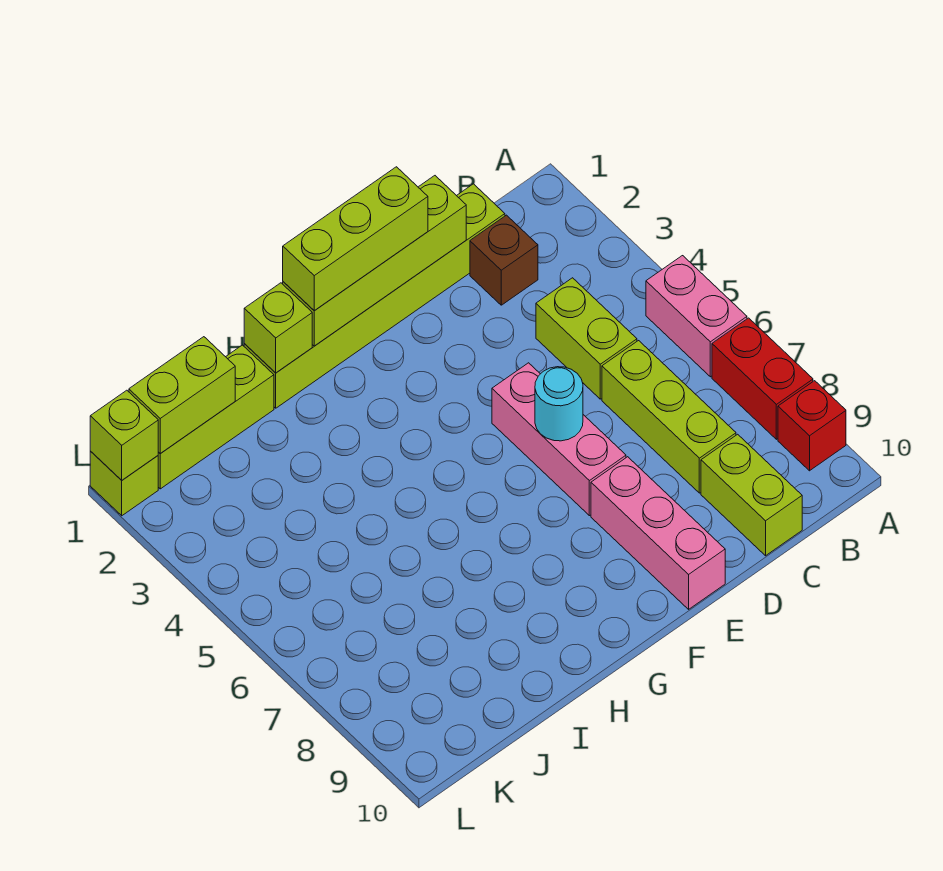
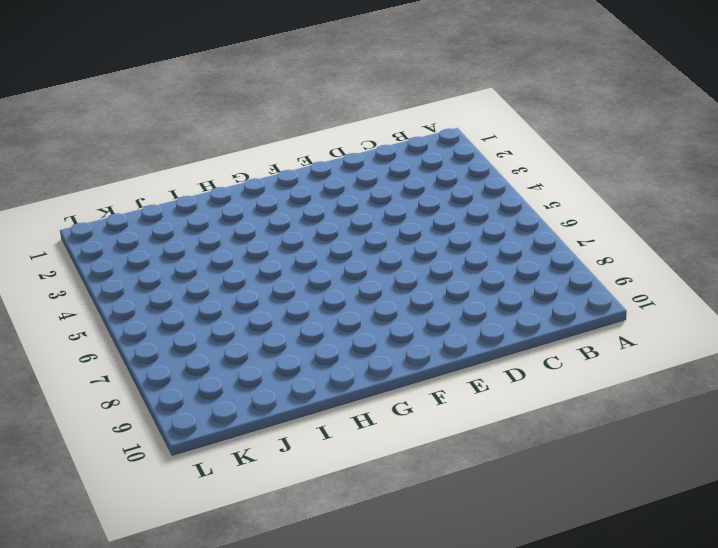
none -> pink brick A5:A6 level 1
none -> red brick A7:A8 level 1
none -> red brick A9 level 1

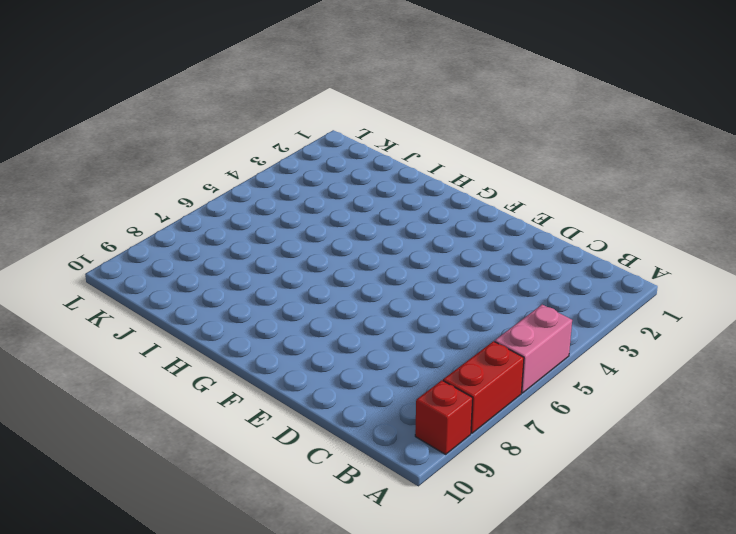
none -> lime brick C1:H1 level 1
none -> brown brick C2 level 1
none -> lime brick C4:C5 level 1

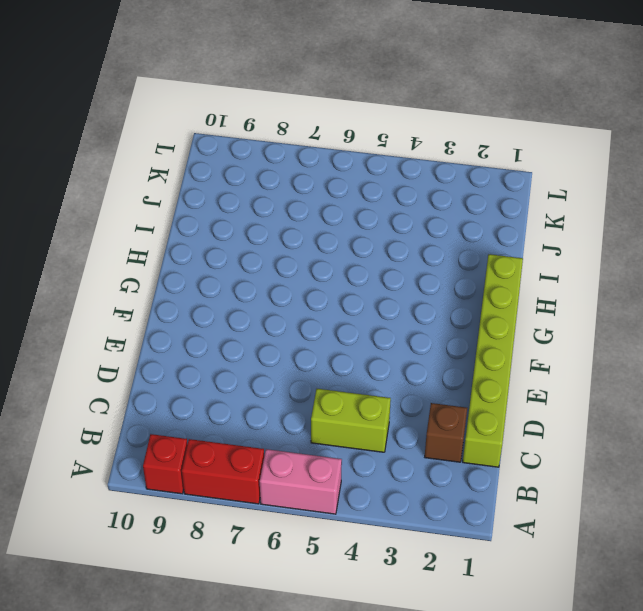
none -> lime brick C6:C8 level 1
none -> lime brick C9:C10 level 1
none -> pink brick E5:E7 level 1

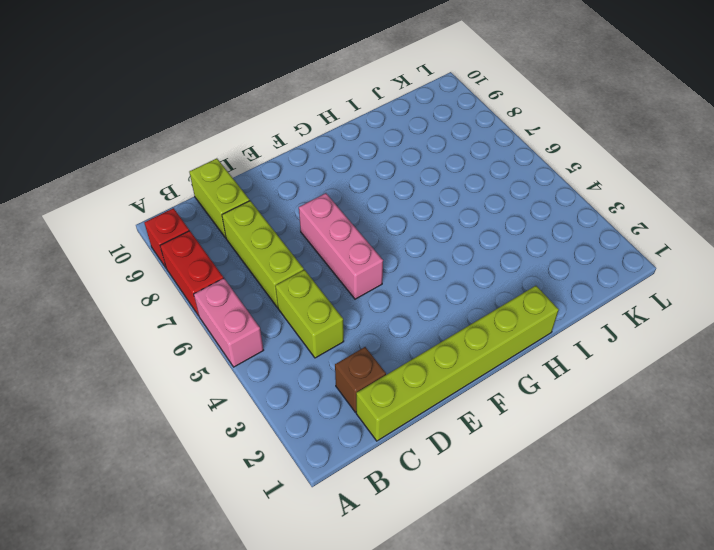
none -> pink brick E8:E10 level 1
none -> lime brick I1:K1 level 1
none -> lime brick L1 level 1

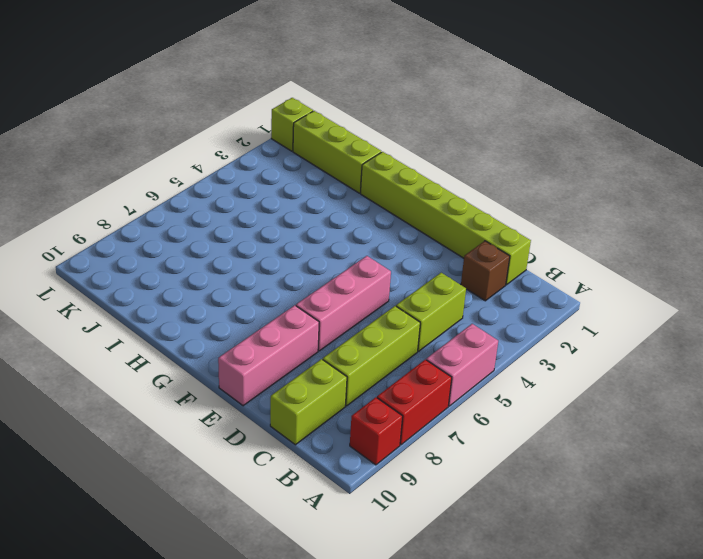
none -> lime brick D1:G1 level 2
none -> cyan round brick E6 level 2
none -> lime brick H1 level 2

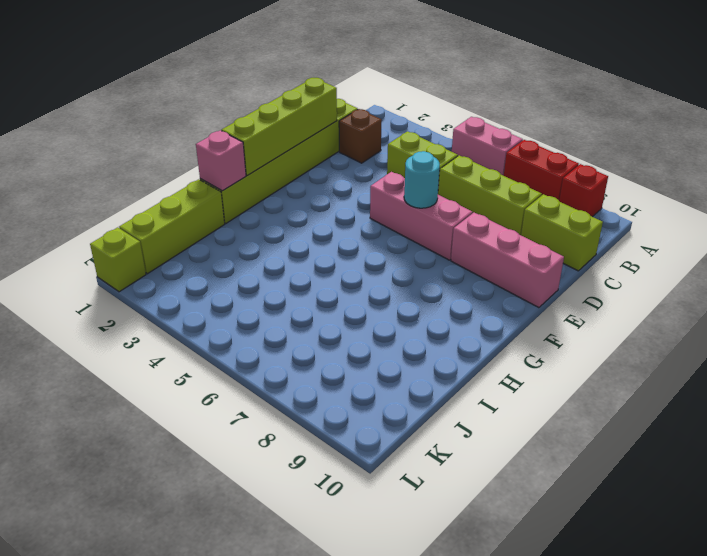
pink brick H1 level 2 -> lime brick H1 level 2
none -> lime brick J1:K1 level 2
none -> lime brick L1 level 2
none -> lime brick E1:G1 level 3

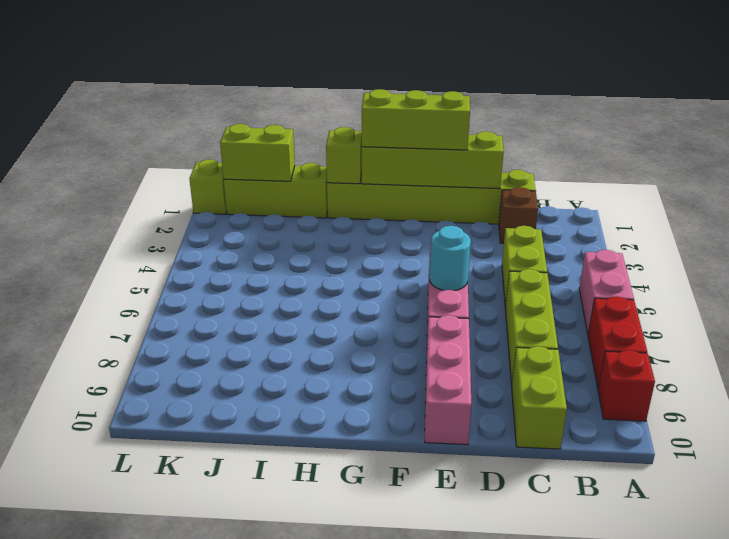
none -> lime brick L1 level 2

